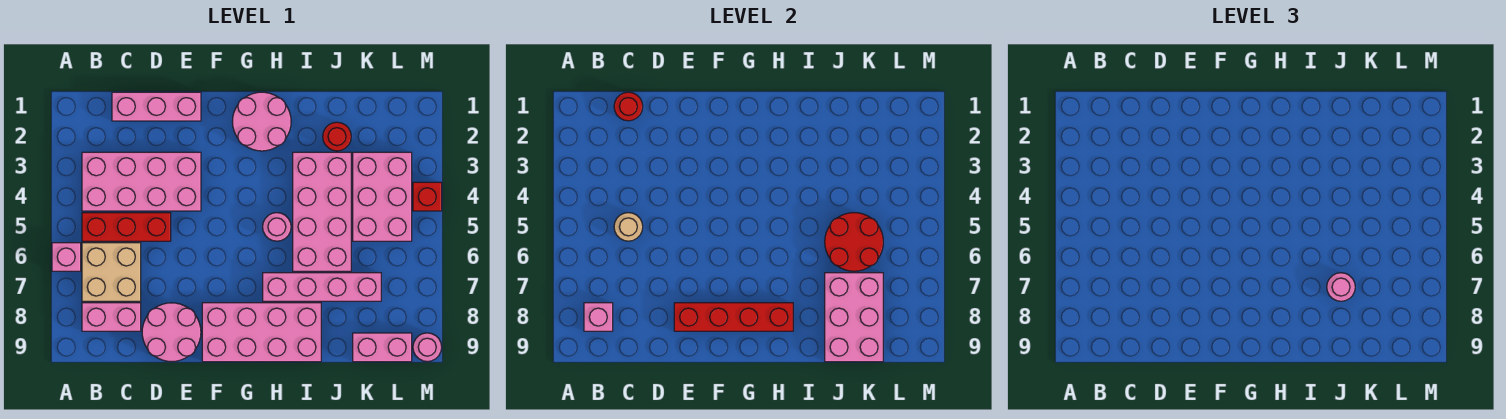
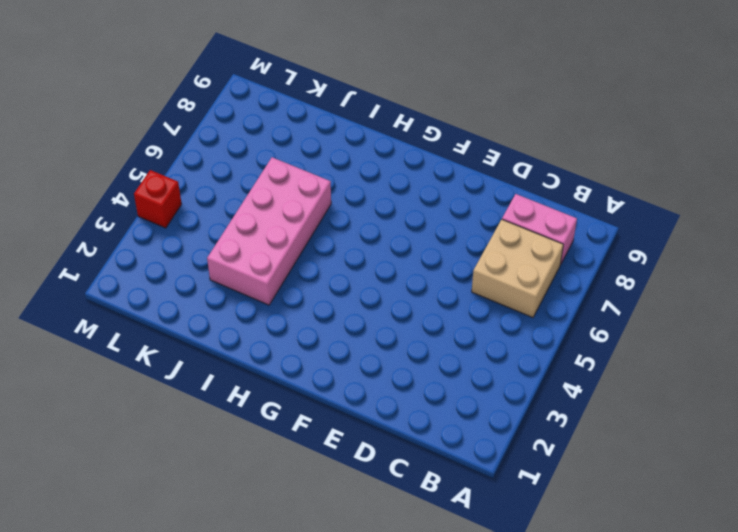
none -> pink brick A6 level 1
none -> pink brick B3:E4 level 1
none -> red brick B5:D5 level 1

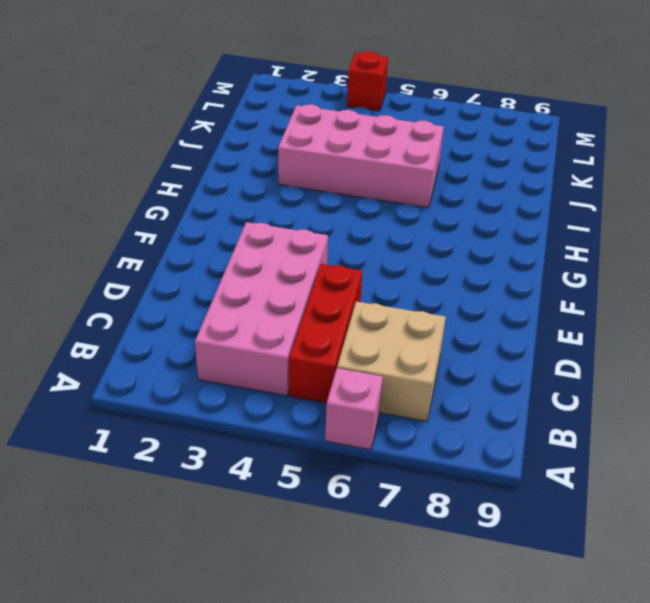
none -> pink brick B8:C8 level 1
none -> pink brick C1:E1 level 1
none -> pink round brick D8:E9 level 1

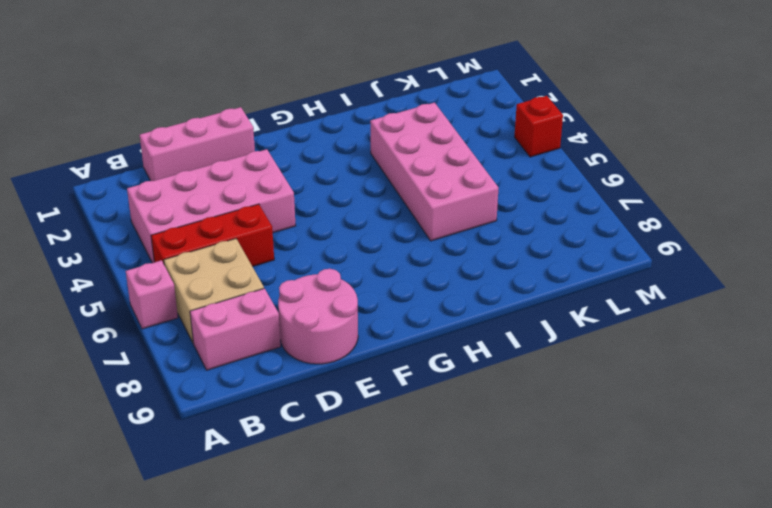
none -> pink brick F8:I9 level 1
none -> pink round brick G1:H2 level 1
none -> pink round brick H5 level 1

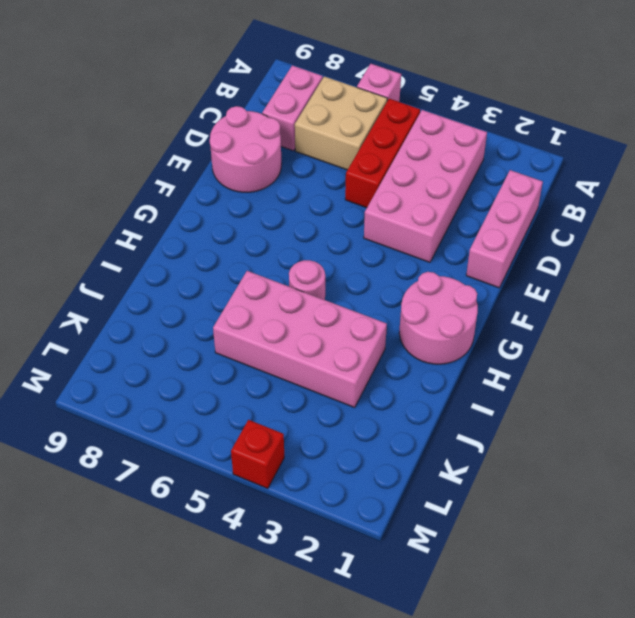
none -> pink brick F8:I9 level 1
none -> pink brick H7:K7 level 1
none -> red round brick J2 level 1

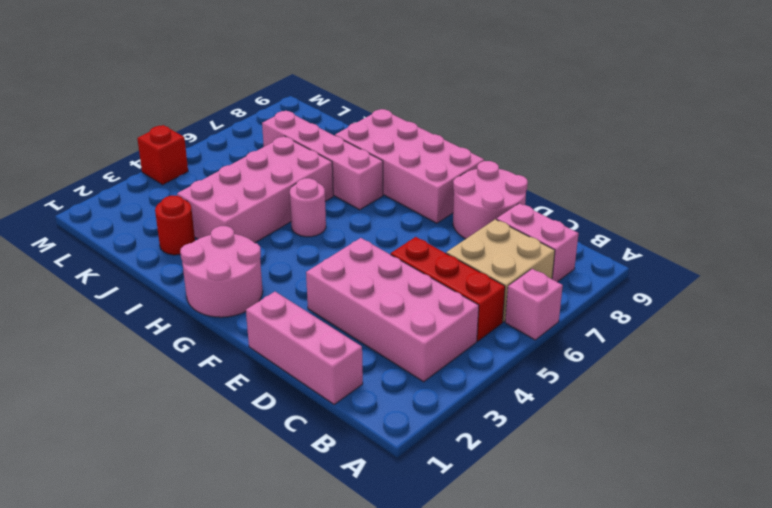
none -> pink brick K3:L5 level 1
none -> pink brick K9:L9 level 1
none -> pink round brick M9 level 1

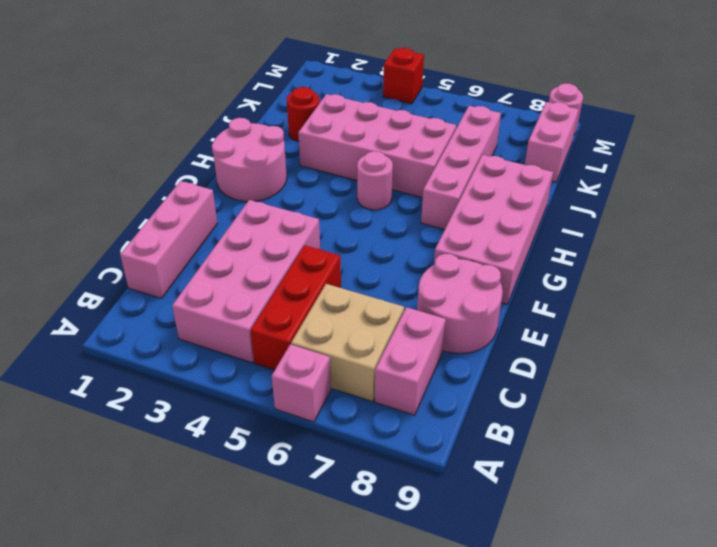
none -> pink brick K3:L5 level 1
none -> pink brick B8 level 2
none -> red round brick C1 level 2

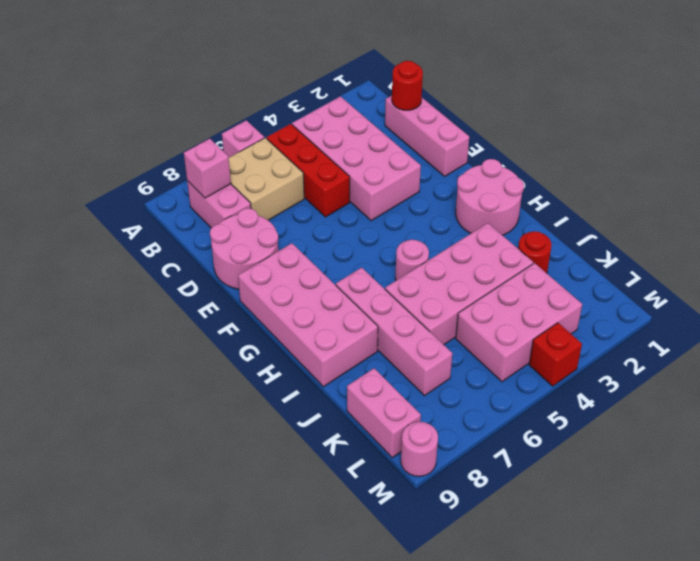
none -> tan round brick C5 level 2
none -> red brick E8:H8 level 2
none -> red round brick J5:K6 level 2

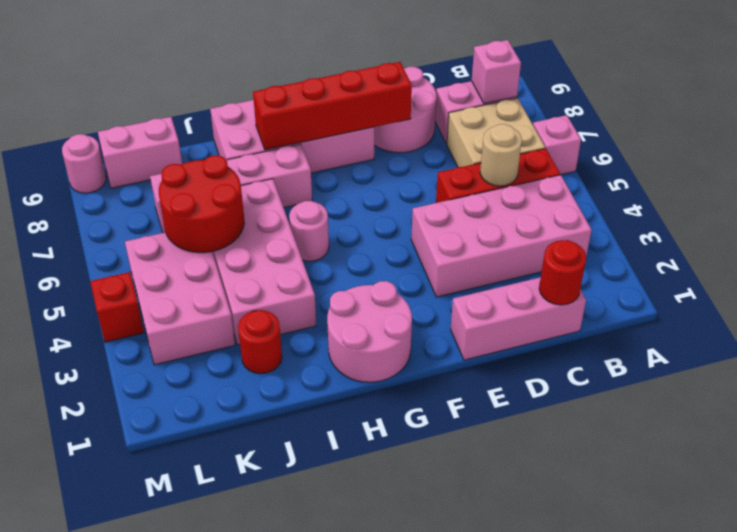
none -> pink brick J7:K9 level 2
none -> pink round brick J7 level 3

